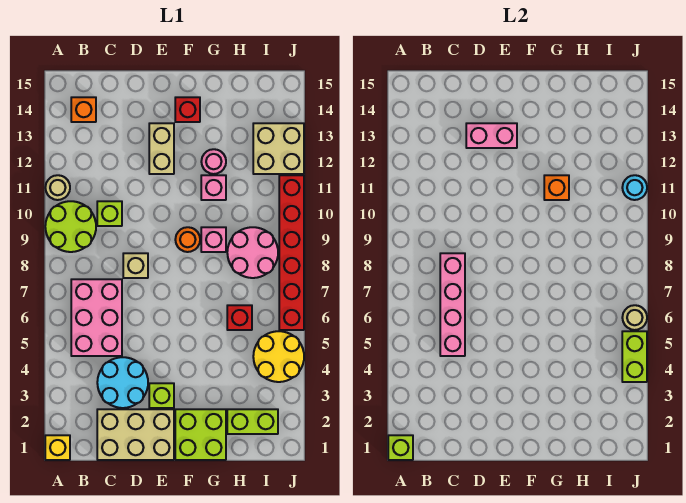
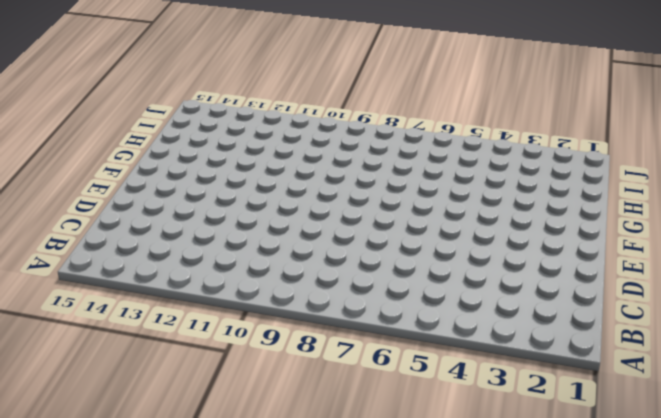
none -> yellow brick A1 level 1
none -> lime round brick A9:B10 level 1
none -> tan round brick A11 level 1
none -> pink brick B5:C7 level 1

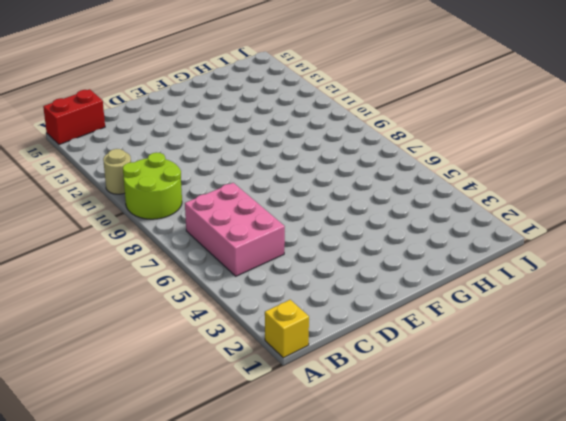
red brick A15:B15 level 1 -> none
none -> orange brick B14 level 1
none -> tan brick C1:E2 level 1
none -> cyan round brick C3:D4 level 1
none -> lime brick C10 level 1

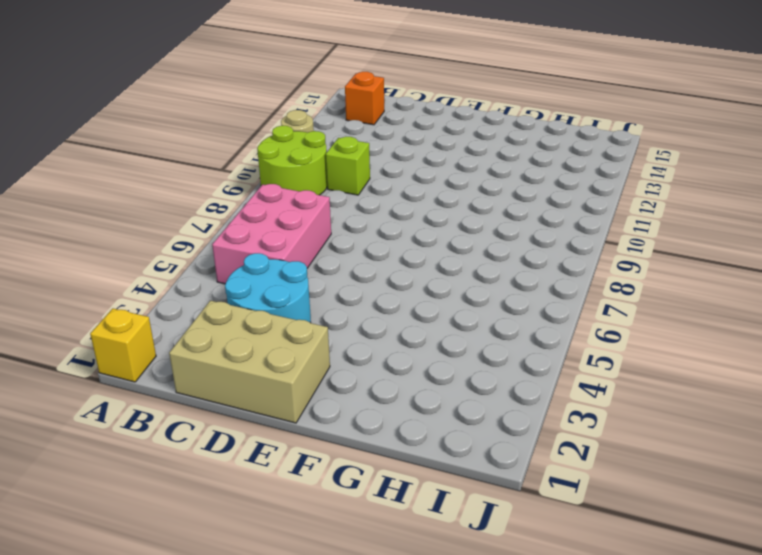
none -> tan brick D8 level 1
none -> lime brick E3 level 1
none -> tan brick E12:E13 level 1
none -> lime brick F1:G2 level 1

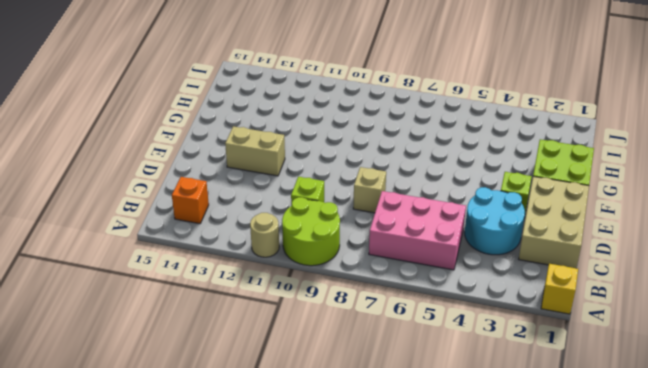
none -> orange round brick F9 level 1
none -> red brick F14 level 1
none -> pink brick G9 level 1
none -> pink brick G11 level 1

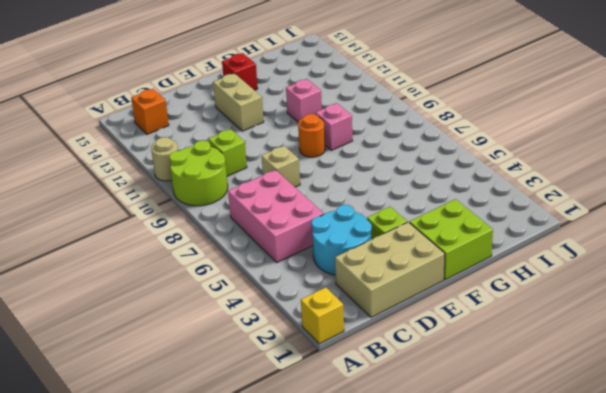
none -> pink round brick G12 level 1
none -> lime brick H2:I2 level 1
none -> red brick H6 level 1
none -> pink round brick H8:I9 level 1

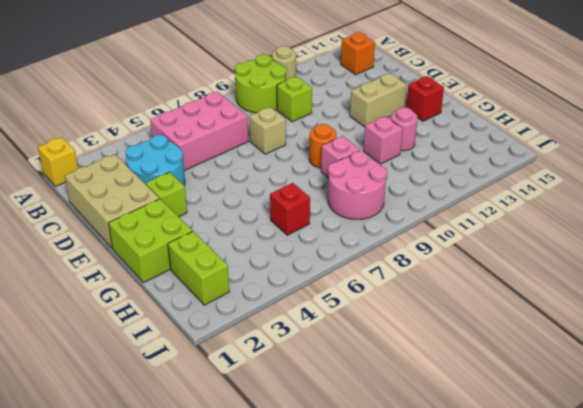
none -> yellow round brick I4:J5 level 1
none -> tan brick I12:J13 level 1
none -> red brick J6:J11 level 1
none -> lime brick A1 level 2

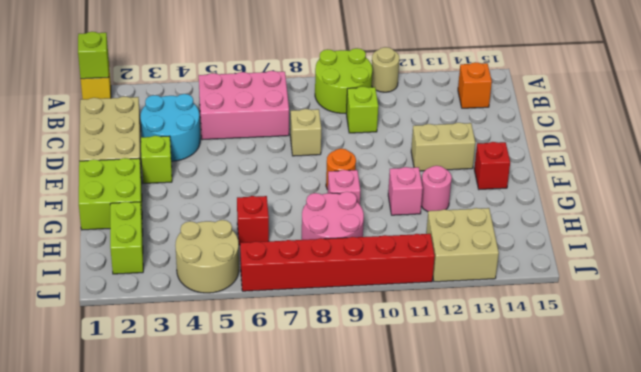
tan round brick I4:J5 level 1 -> yellow round brick I4:J5 level 1
none -> pink brick C5:C8 level 2
none -> pink brick D13:E13 level 2
none -> orange brick G11 level 2
none -> lime brick J4:J5 level 2

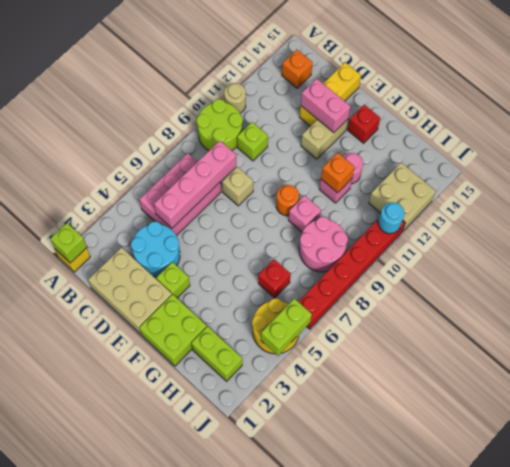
yellow brick D13:D15 level 1 -> none
none -> tan round brick J6 level 2

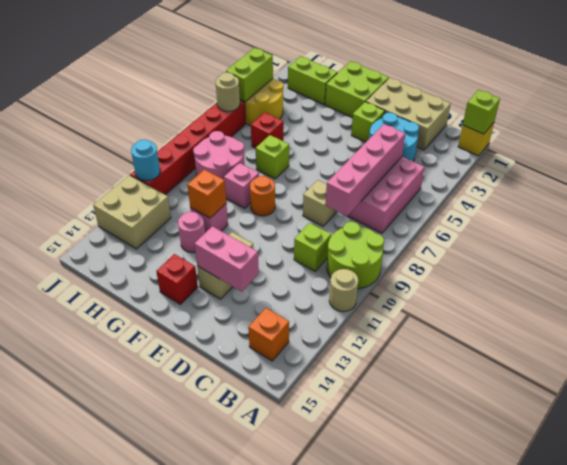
lime brick G7 level 1 -> none

